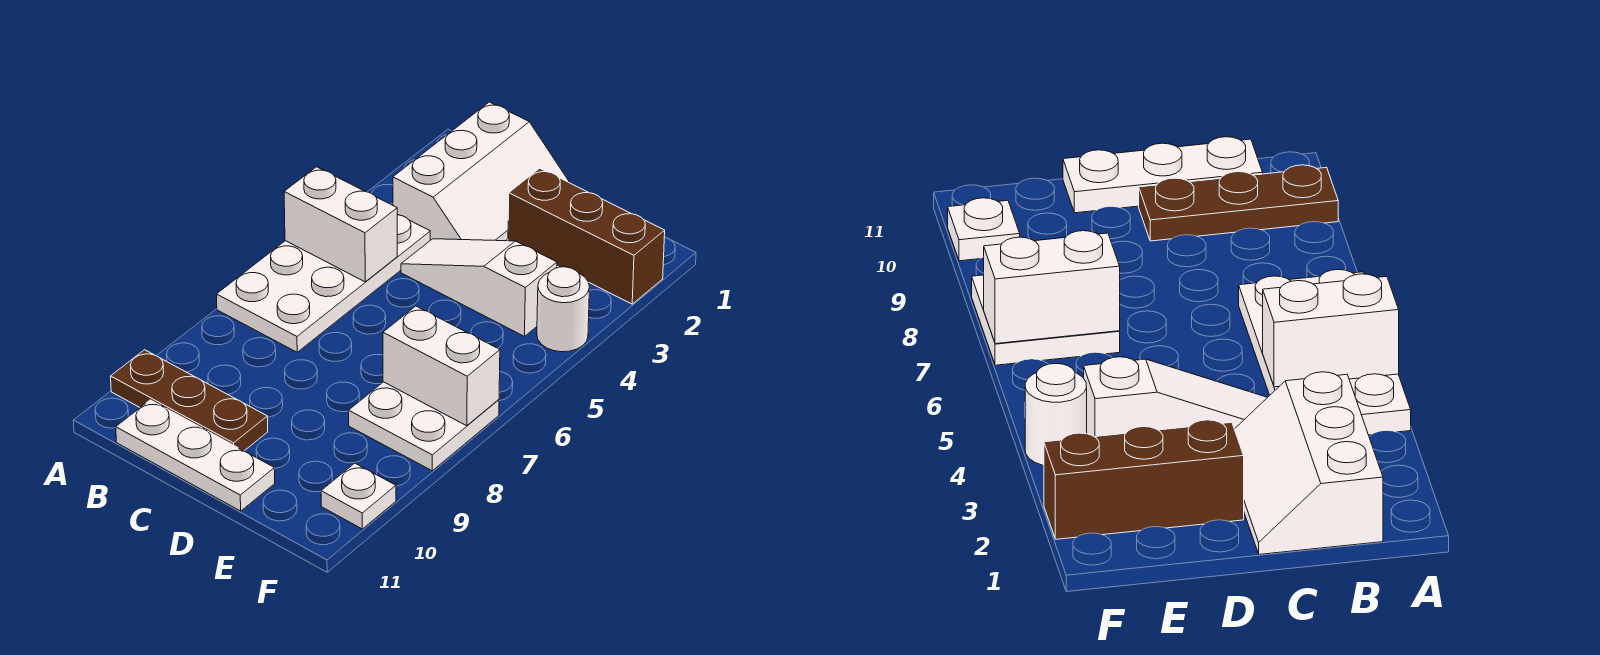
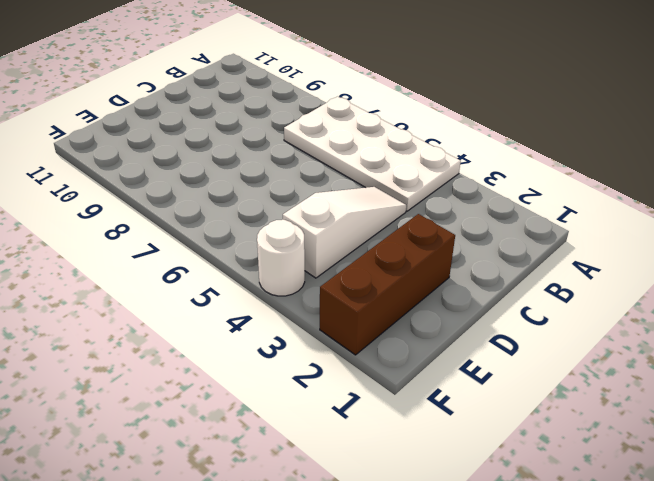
none -> brown plate A10:C10 level 1
none -> white slope B1:C3 level 1 top B

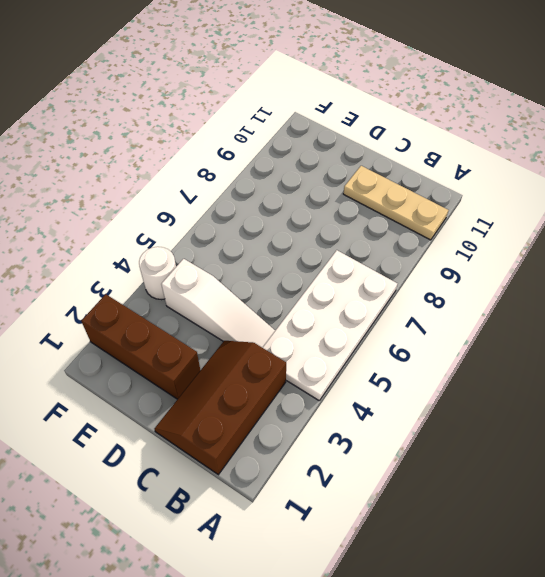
tan plate A10:C10 level 1 -> brown plate A10:C10 level 1
brown slope B1:C3 level 1 top B -> white slope B1:C3 level 1 top B
none -> white plate B11:D11 level 1
none -> white plate E7:F8 level 1

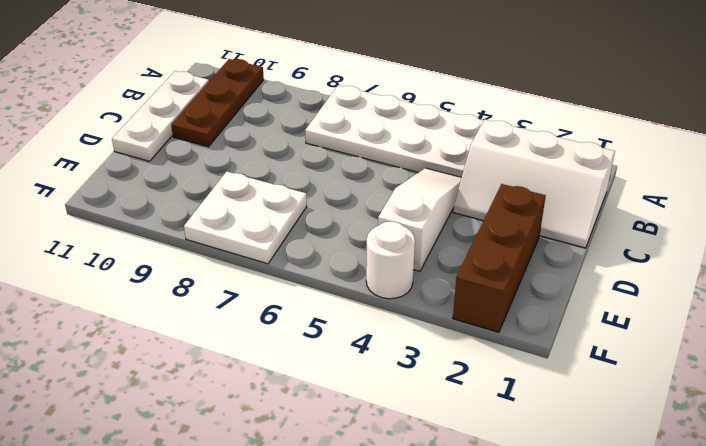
none -> white plate F10 level 1
none -> white brick A5:B5 level 2

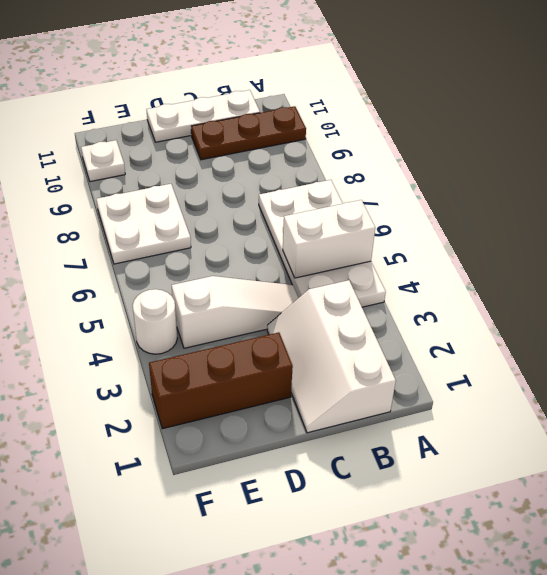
none -> white brick E7:F7 level 2

